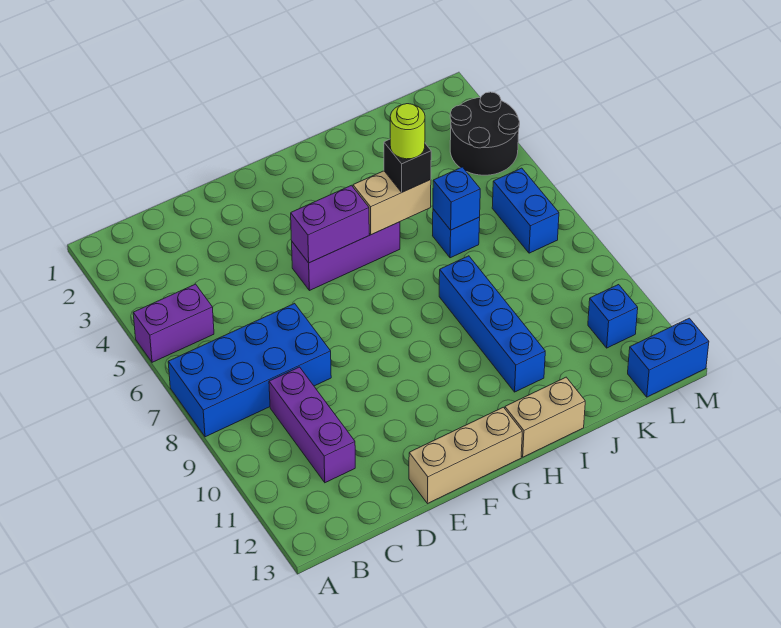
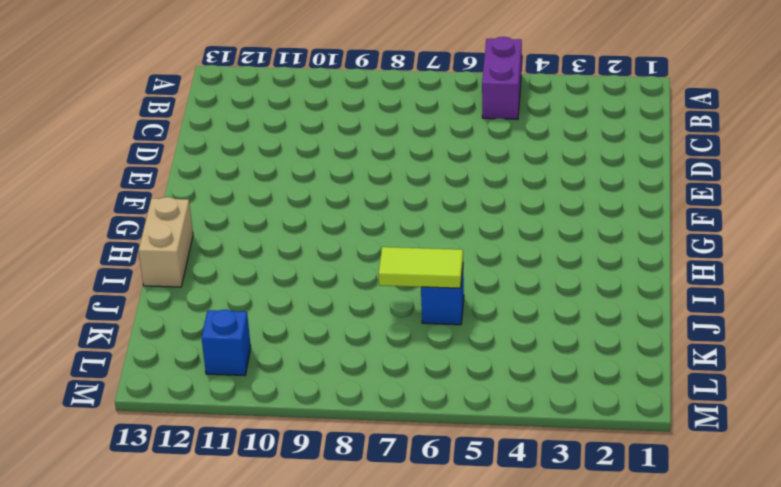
lime tile J6:J7 level 2 -> blue brick J6 level 2
none -> blue brick A7:D8 level 1
none -> purple brick C9:C11 level 1
none -> tan brick E13:G13 level 1

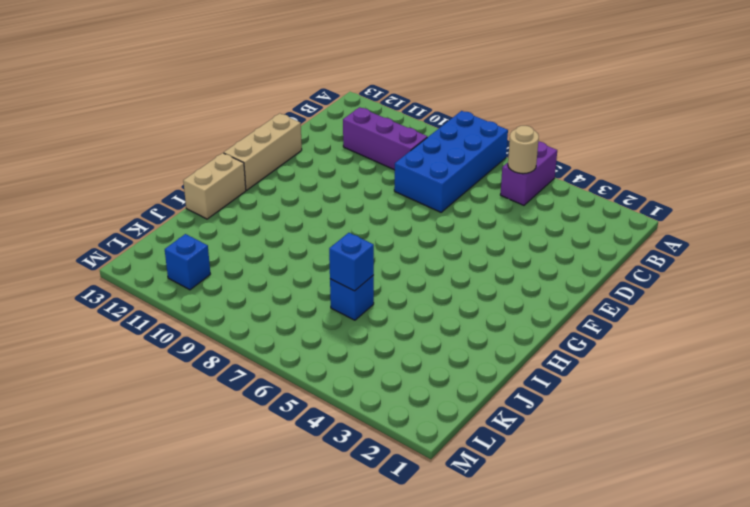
tan round brick B5 level 2 -> none
none -> purple brick F5:H5 level 1
none -> blue brick I8:I11 level 1
none -> black round brick L3:M4 level 1

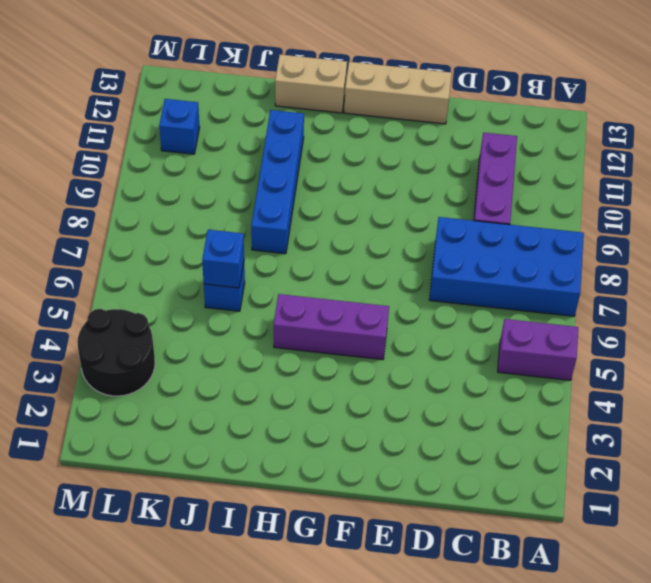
none -> blue brick L6:L7 level 1
none -> blue brick L13:M13 level 1
none -> purple brick F5:G5 level 2

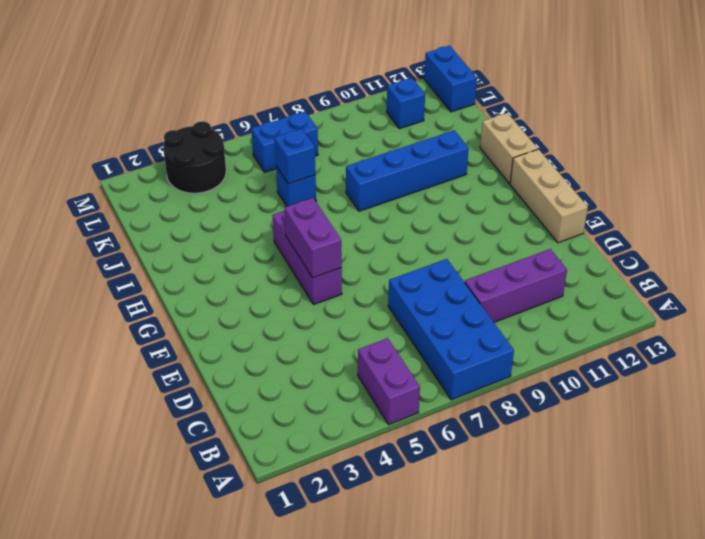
none -> tan brick H5:I5 level 2
none -> black brick I5 level 3
none -> lime round brick I5 level 4

